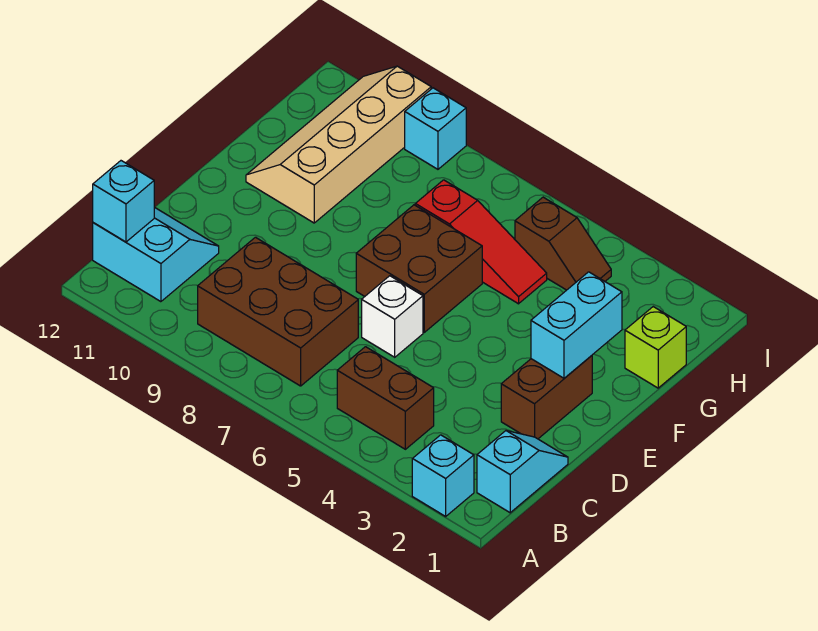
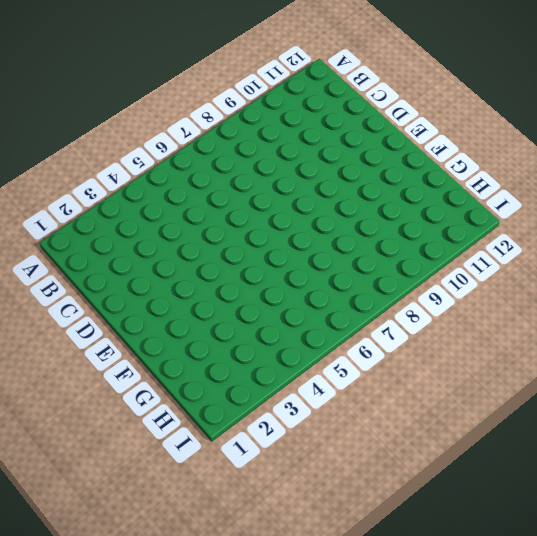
none -> cyan brick A2 level 1
none -> cyan slope B1:C1 level 1 top B
none -> brown brick B4:B5 level 1

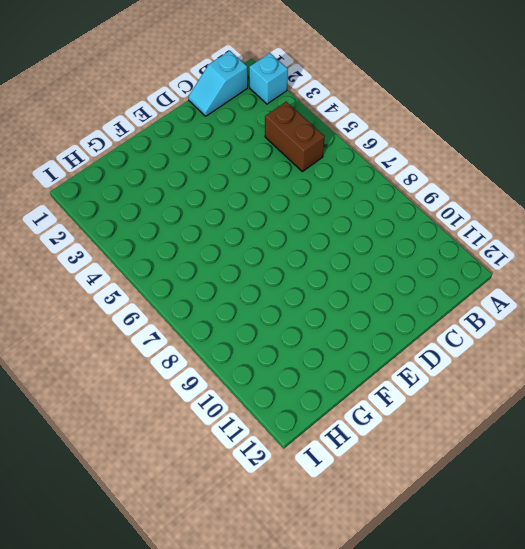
none -> brown brick B7:C9 level 1
none -> cyan slope B11:C12 level 1 top B
none -> brown brick D2:E2 level 1

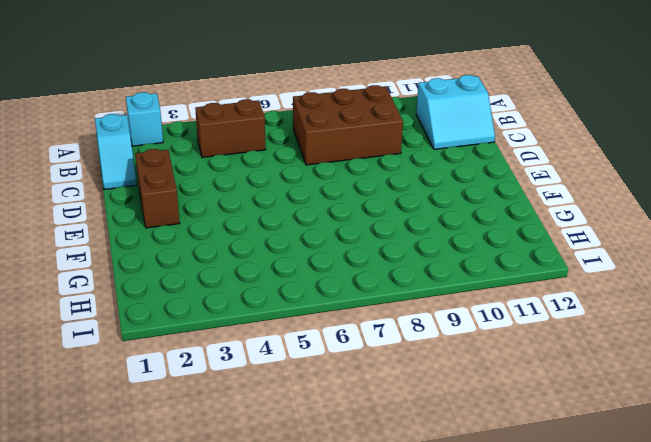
none -> white brick D6 level 1
none -> brown brick E6:F7 level 1
none -> tan slope F10:I11 level 1 top 10

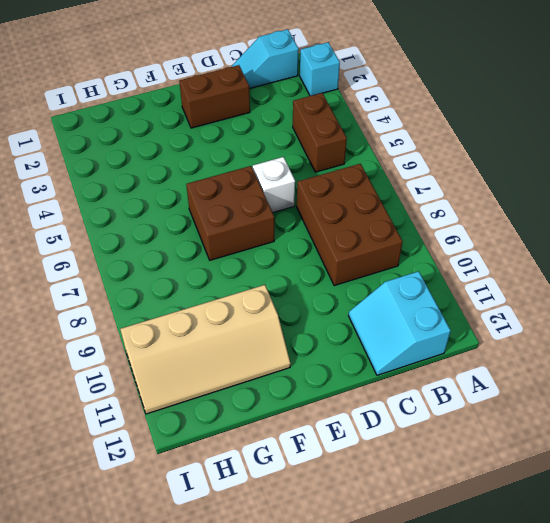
none -> lime brick G1 level 1
none -> red slope G5:G7 level 1 top 7
none -> brown slope H4:H5 level 1 top 5

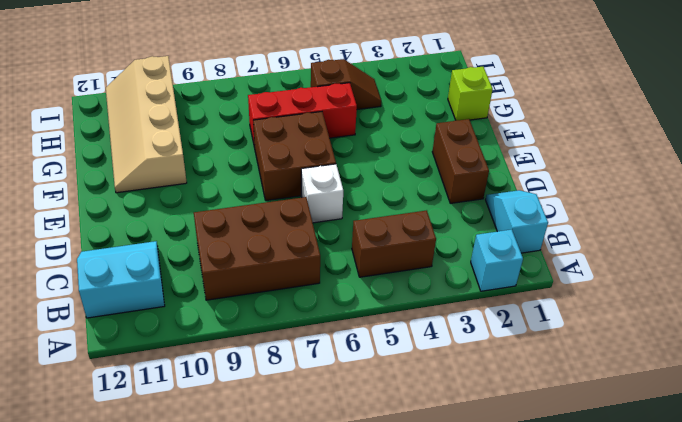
red brick G5:G7 level 1 -> red slope G5:G7 level 1 top 7
none -> cyan brick I9 level 1
none -> cyan brick B12 level 2
none -> cyan brick E2:F2 level 2

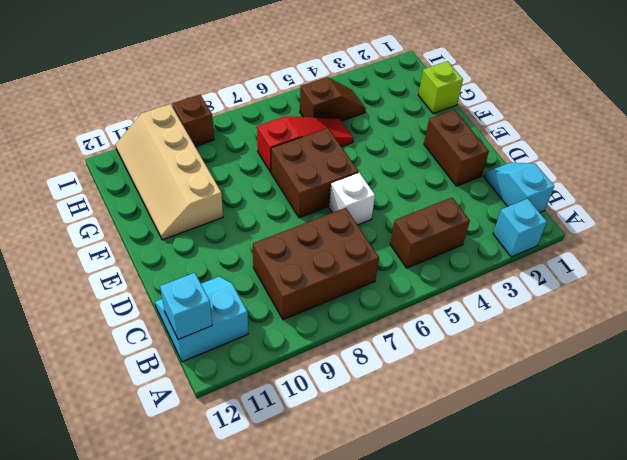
brown brick I9 level 1 -> cyan brick I9 level 1
none -> cyan brick E2:F2 level 2

